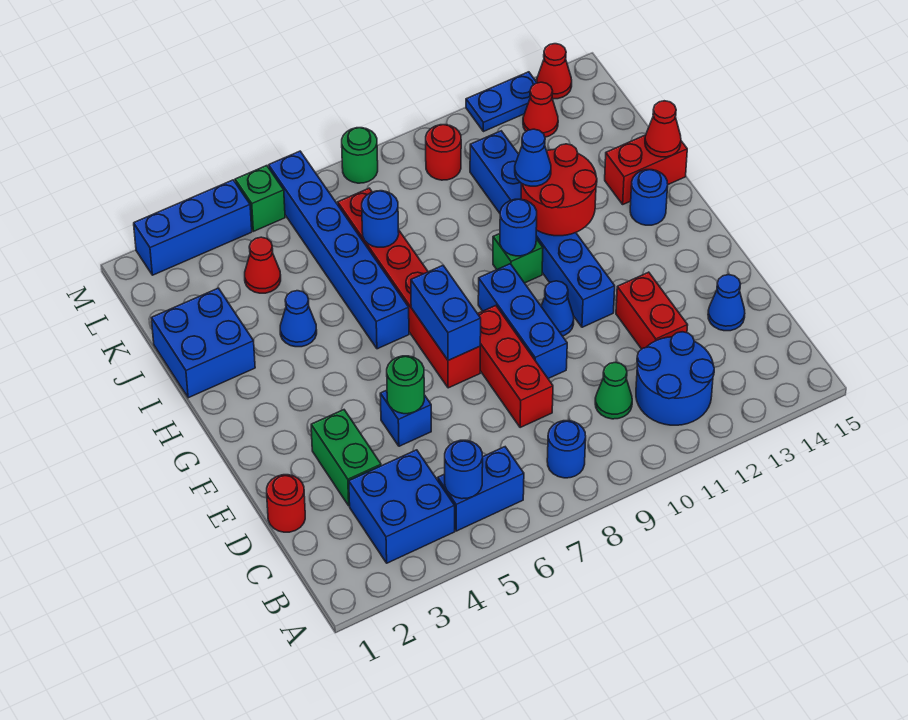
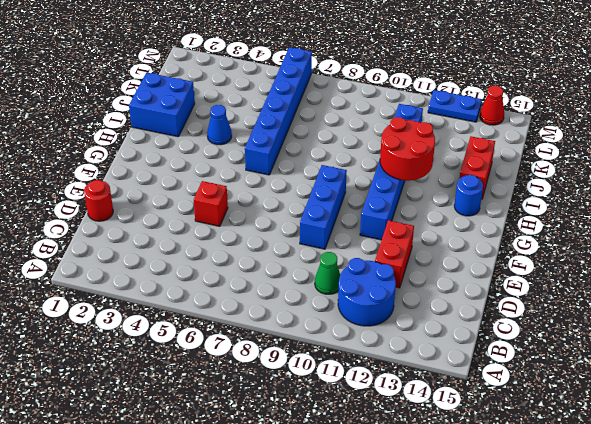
red brick E5 level 1 -> blue brick E5 level 1
red brick I14:J14 level 1 -> red brick I14:I15 level 1
none -> blue brick B3:C4 level 1
none -> blue brick B5:B6 level 1
none -> blue round brick B8 level 1
none -> green brick D3:E3 level 1

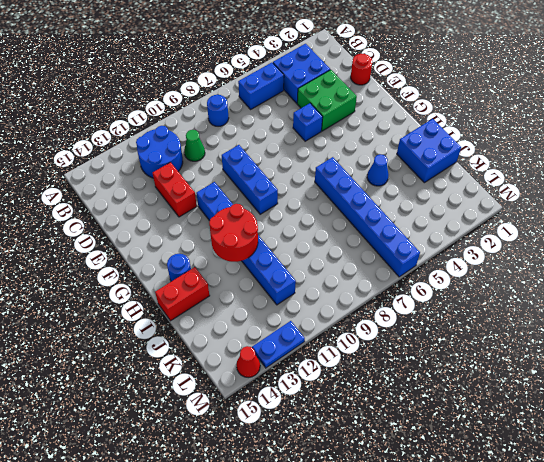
green brick D3:E4 level 1 -> green brick D3:E3 level 1
none -> red brick D8:F8 level 1
none -> blue cone D14 level 1
none -> red brick F7:K7 level 1
none -> blue cone F10 level 1

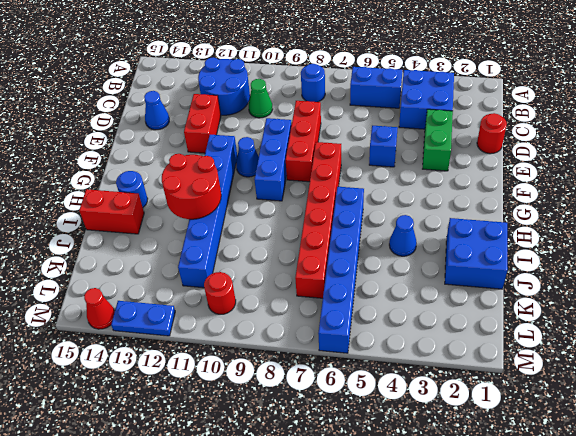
none -> green brick H10 level 1
none -> red cone K4 level 1
none -> red cone L13 level 1
none -> blue brick M2:M4 level 1

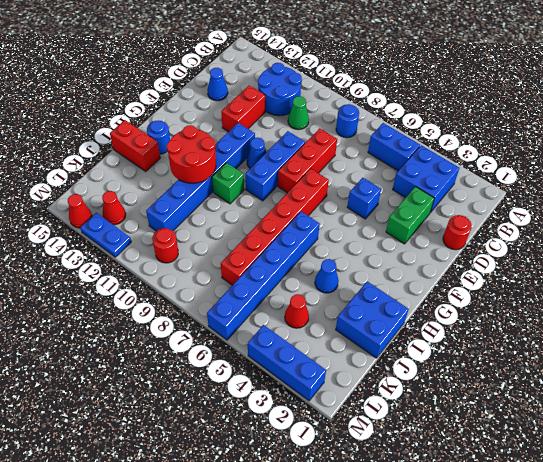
none -> green brick M5 level 1
none -> green round brick M8 level 1
none -> blue round brick B5 level 2
none -> green round brick E5 level 2

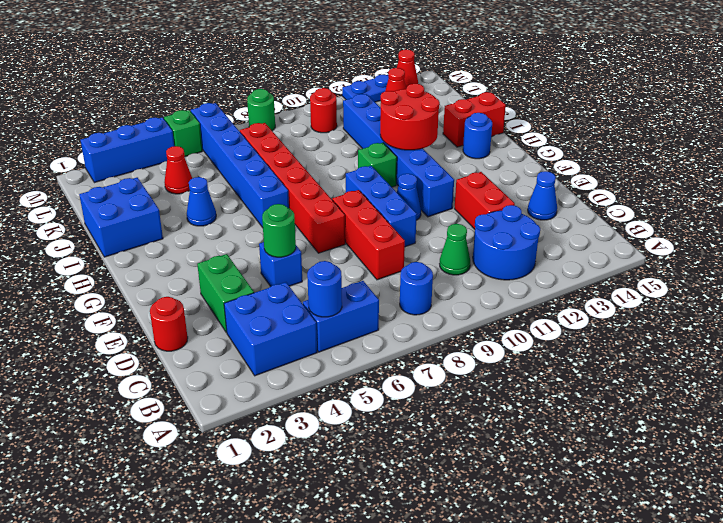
none -> blue brick F7:G7 level 2
none -> blue round brick H10 level 2
none -> red cone I15 level 2
none -> blue round brick J7 level 2

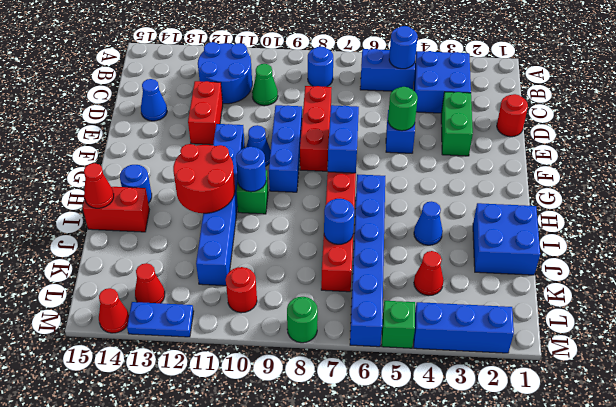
none -> blue cone I11 level 3

